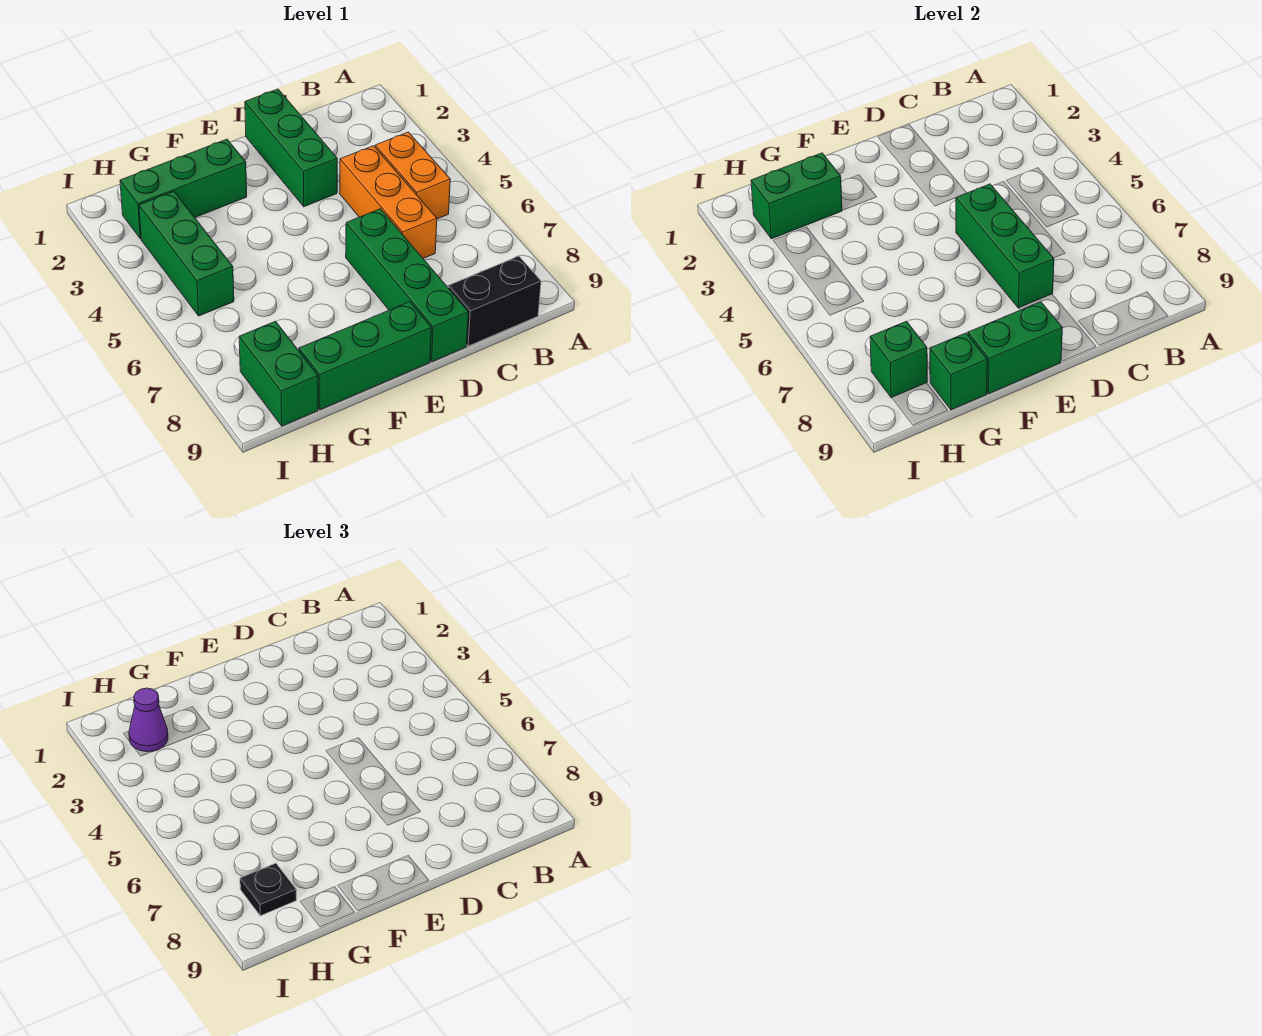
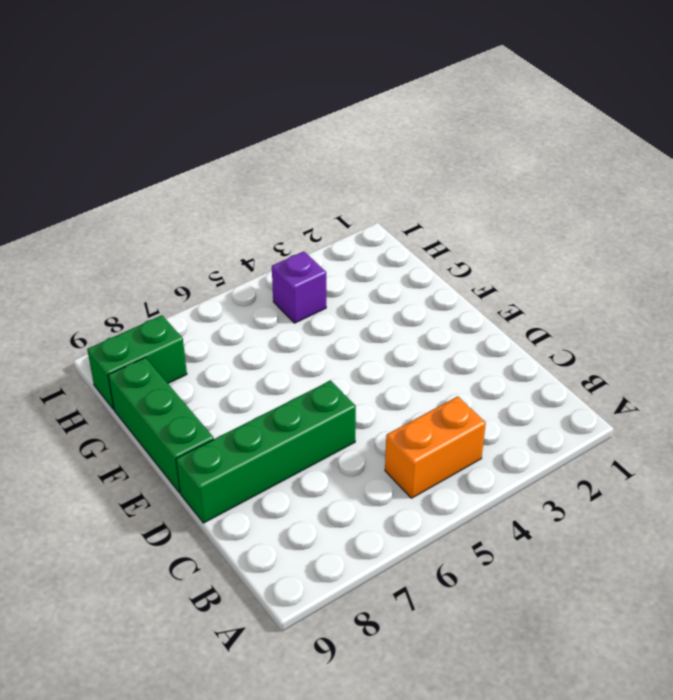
purple brick H4 level 1 -> green brick H3:H5 level 1
none -> black brick B9:C9 level 1
none -> orange brick C4:C6 level 1
none -> green brick D1:D3 level 1

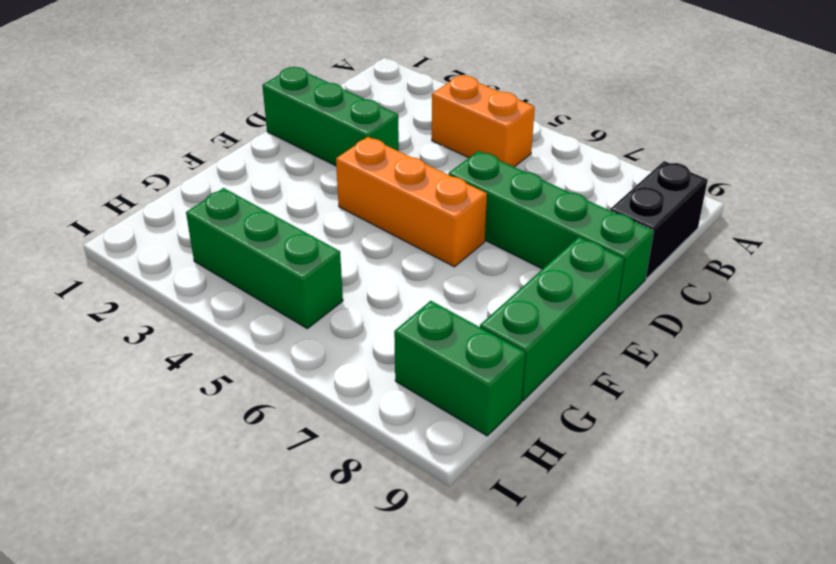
orange brick E4:E6 level 1 -> orange brick C4:C6 level 1
none -> green brick F2:H2 level 1
none -> green brick D5:D7 level 2
none -> green brick E9:F9 level 2

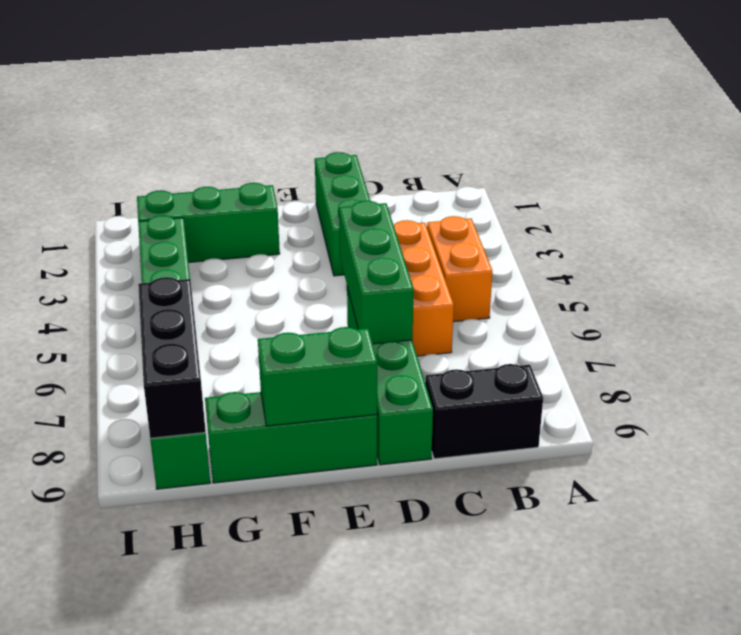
black brick H7:H9 level 2 -> green brick H8 level 2
none -> green brick G2:H2 level 2
none -> green brick G9 level 2
none -> purple cone H2 level 3

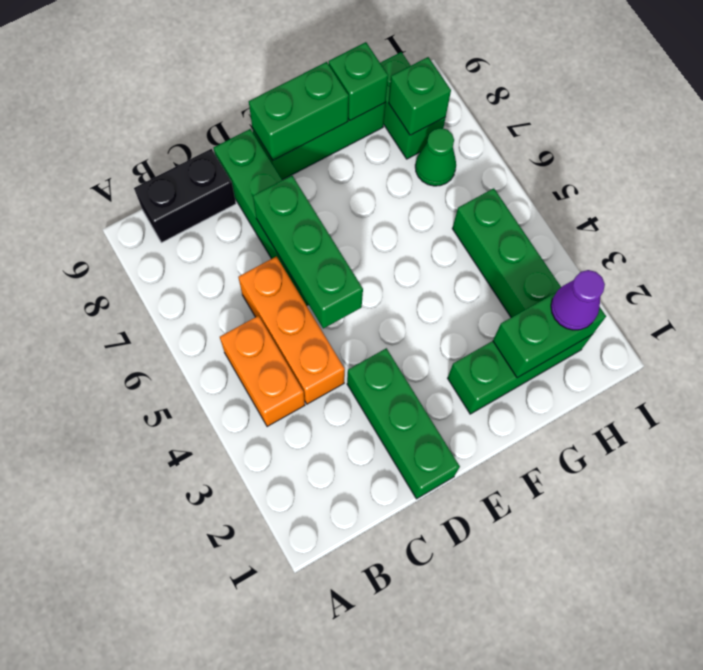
green cone H7 level 1 -> none
none -> black plate H8 level 3

